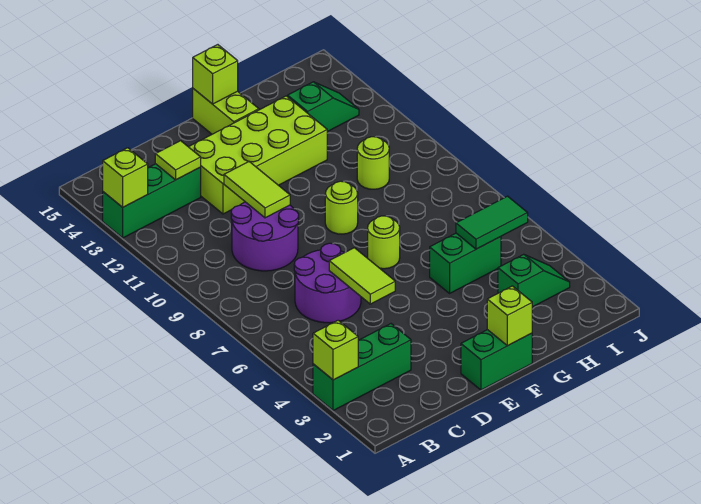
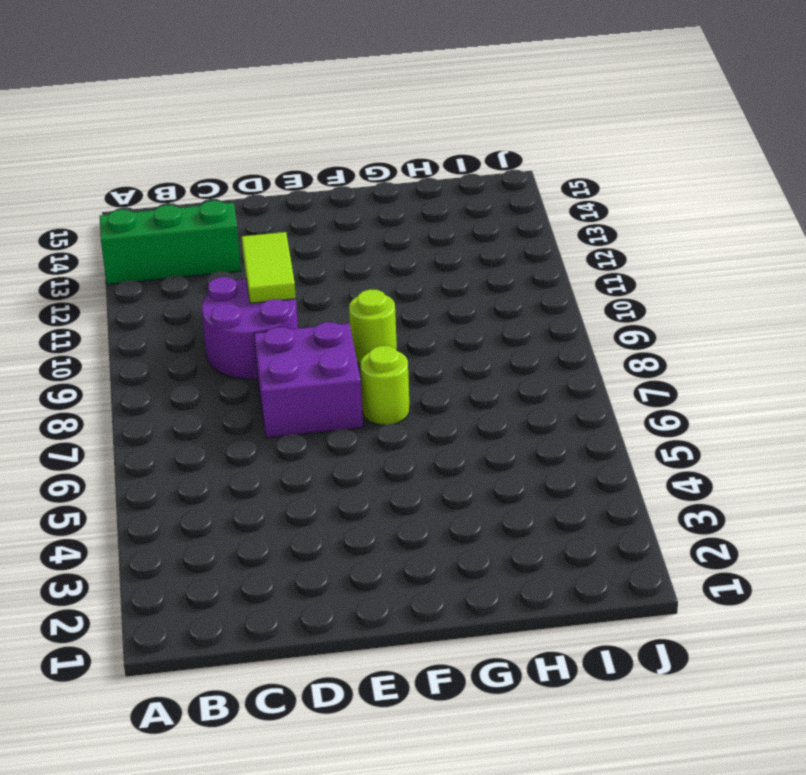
purple brick D7:E8 level 1 -> purple round brick C6:D7 level 1
none -> green brick A3:C3 level 1
none -> lime brick D12:G13 level 1
none -> green brick E1:F1 level 1

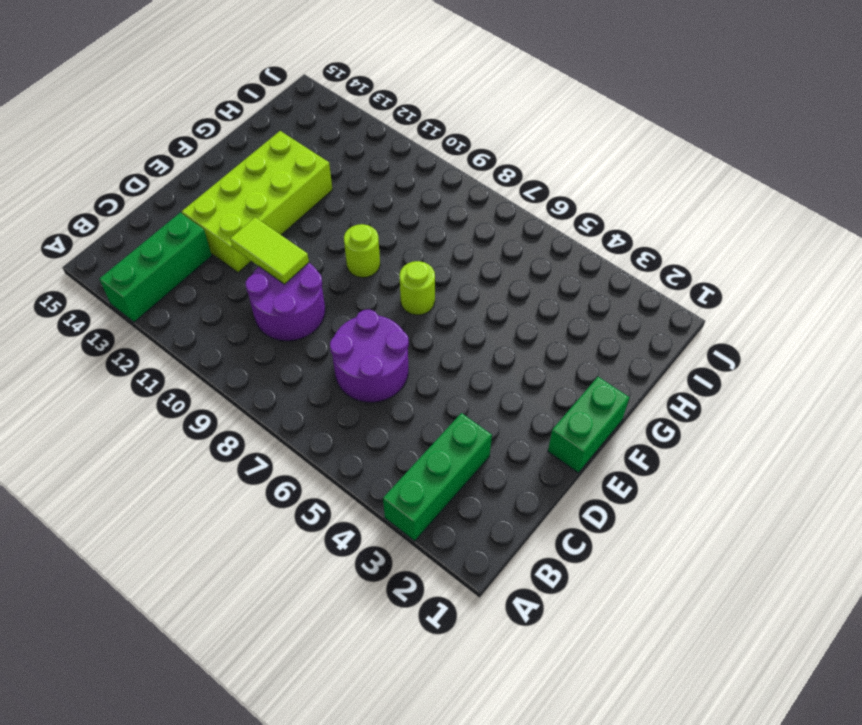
none -> lime brick F14:F15 level 1
none -> green brick G5:H5 level 1
none -> green slope H3:I3 level 1 top H

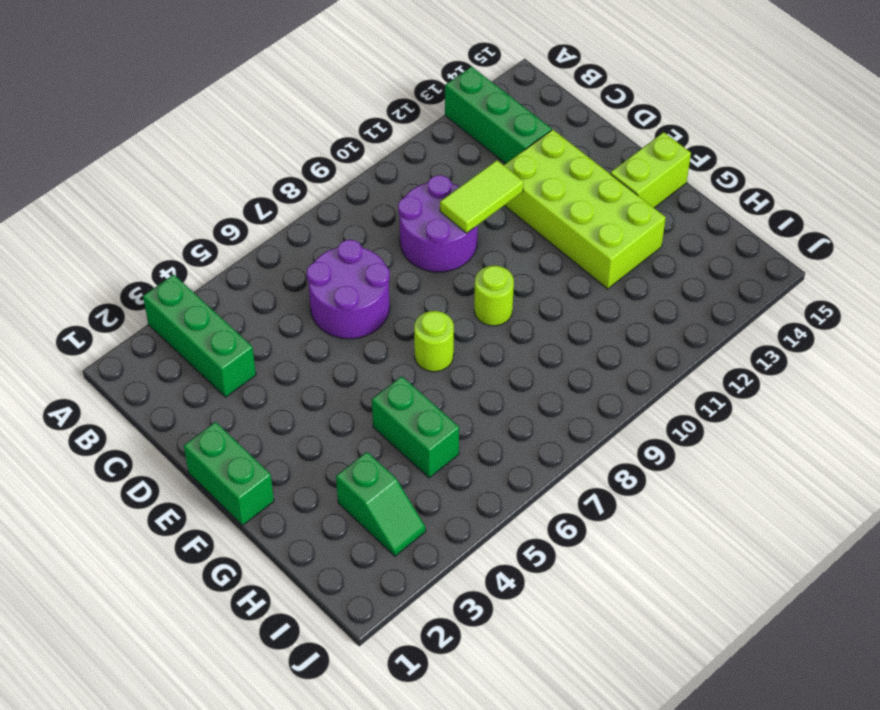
none -> lime round brick H10 level 1
none -> green slope H13:I13 level 1 top H
none -> lime brick A3 level 2

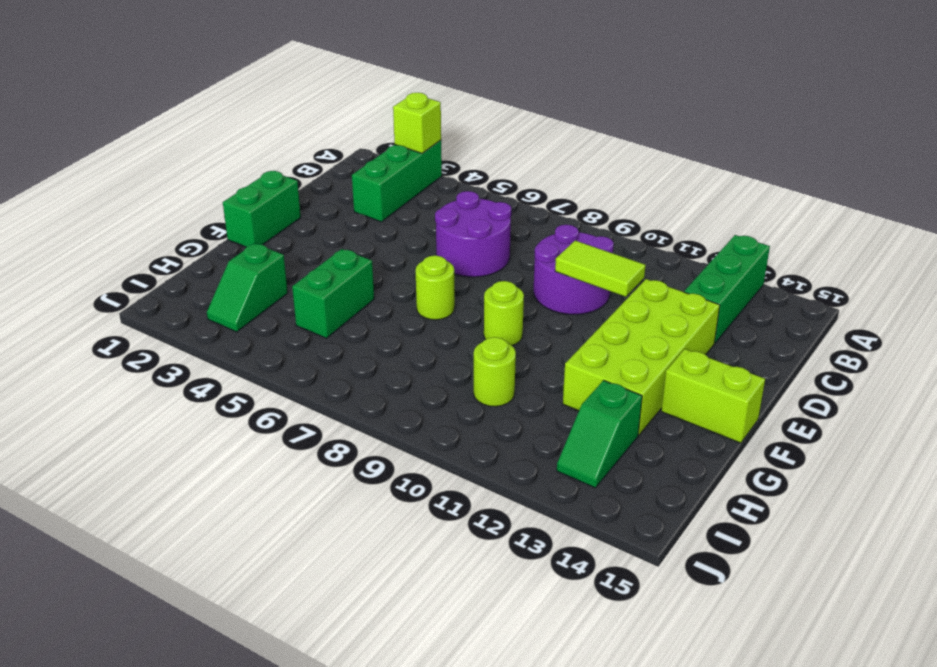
none -> lime brick A13 level 2
none -> lime tile C13 level 2
none -> lime tile D5:D6 level 2

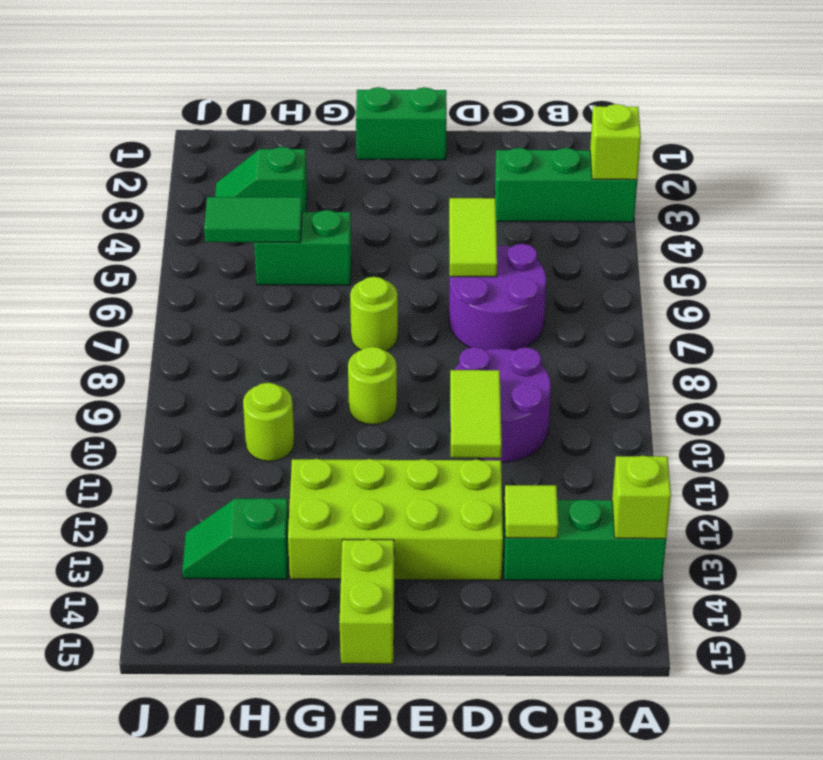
none -> lime brick F1 level 2
none -> lime brick F15 level 2

